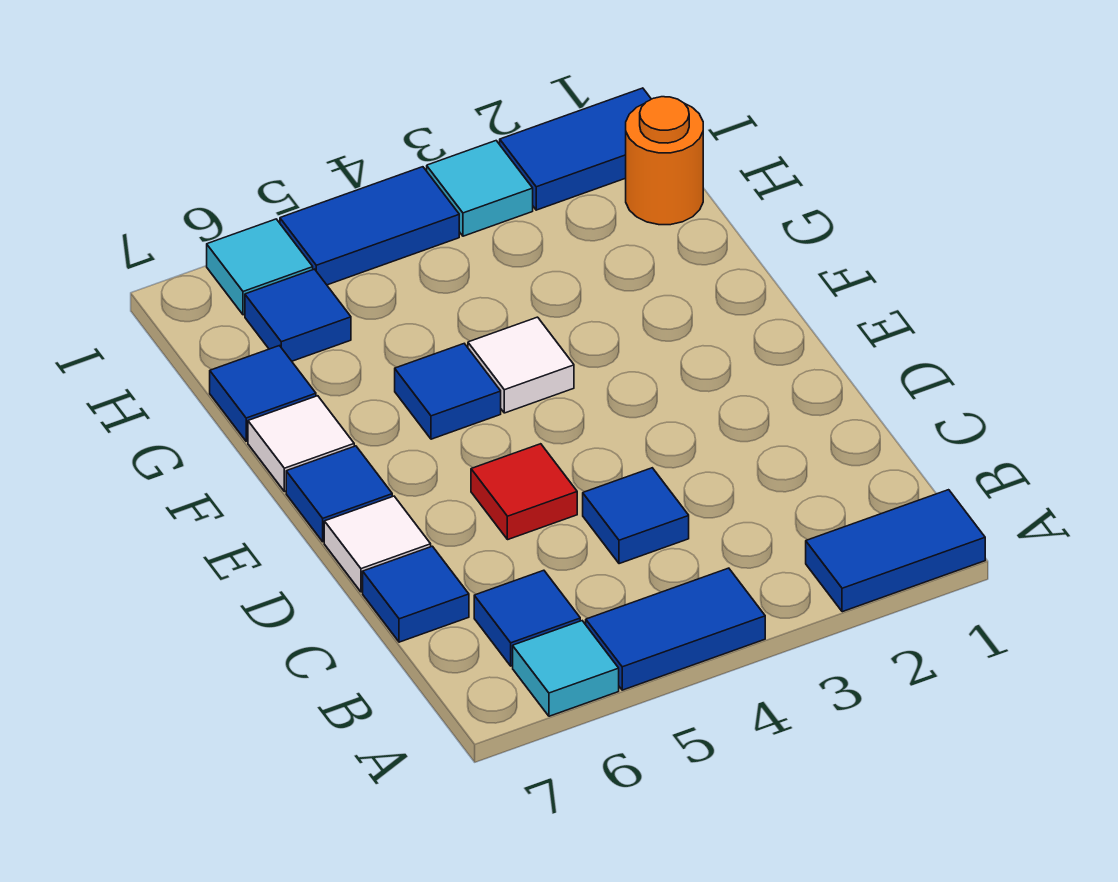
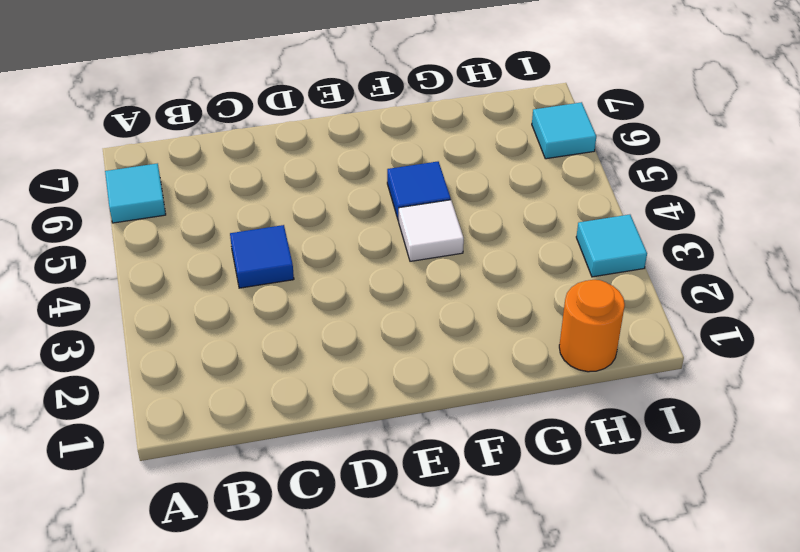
none -> blue tile A1:A2 level 1
none -> blue tile A4:A5 level 1
none -> blue tile B6 level 1

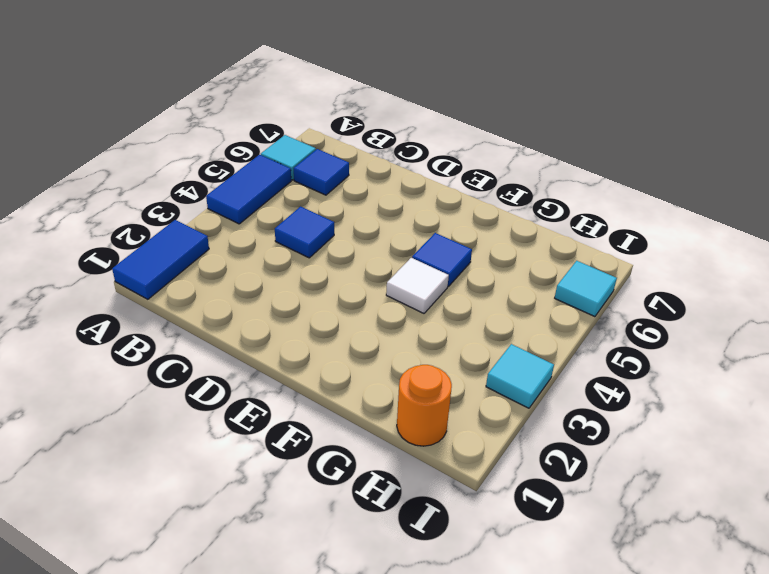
none -> blue tile C7 level 1
none -> red tile D5 level 1
none -> white tile D7 level 1

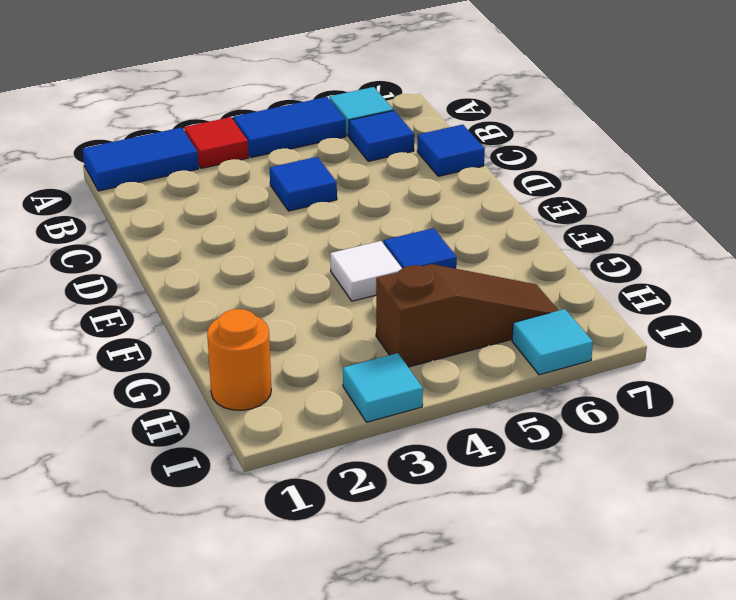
red tile A3 level 1 -> red tile D5 level 1
brown slope H4:H6 level 1 top 4 -> blue tile H6 level 1
none -> white tile D7 level 1
none -> blue tile E7 level 1
none -> white tile F7 level 1

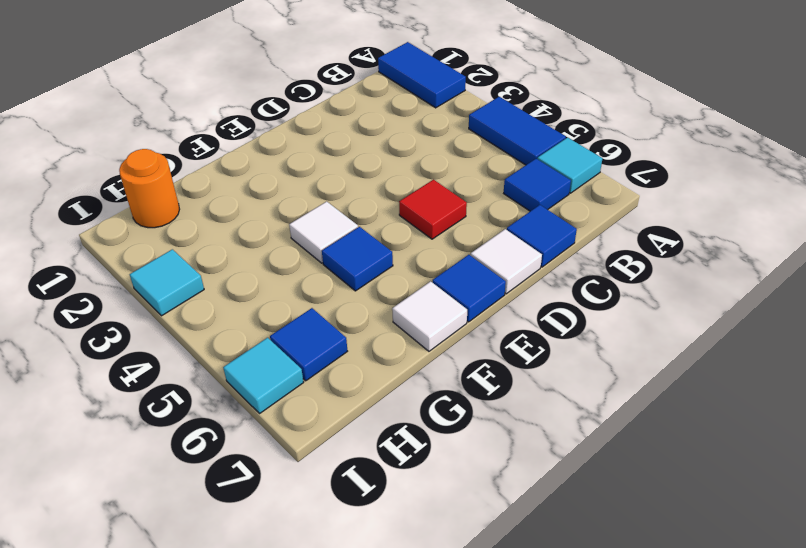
none -> blue tile C4 level 1
none -> blue tile G7 level 1
none -> blue tile I1:I2 level 1

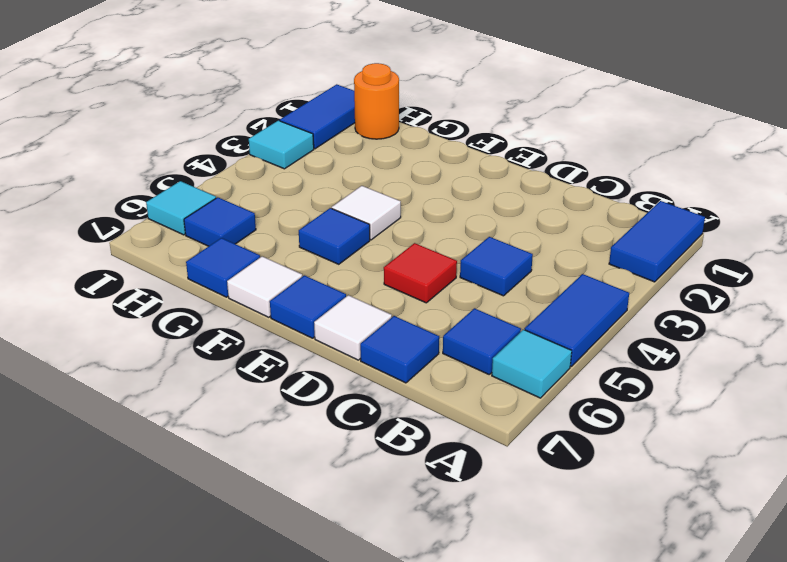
none -> blue tile I4:I5 level 1

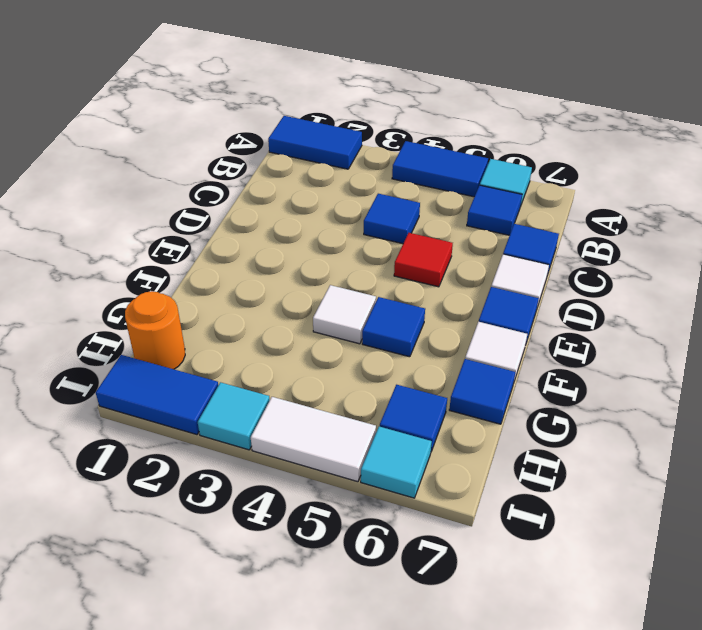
white tile I4:I5 level 1 -> blue tile I4:I5 level 1

